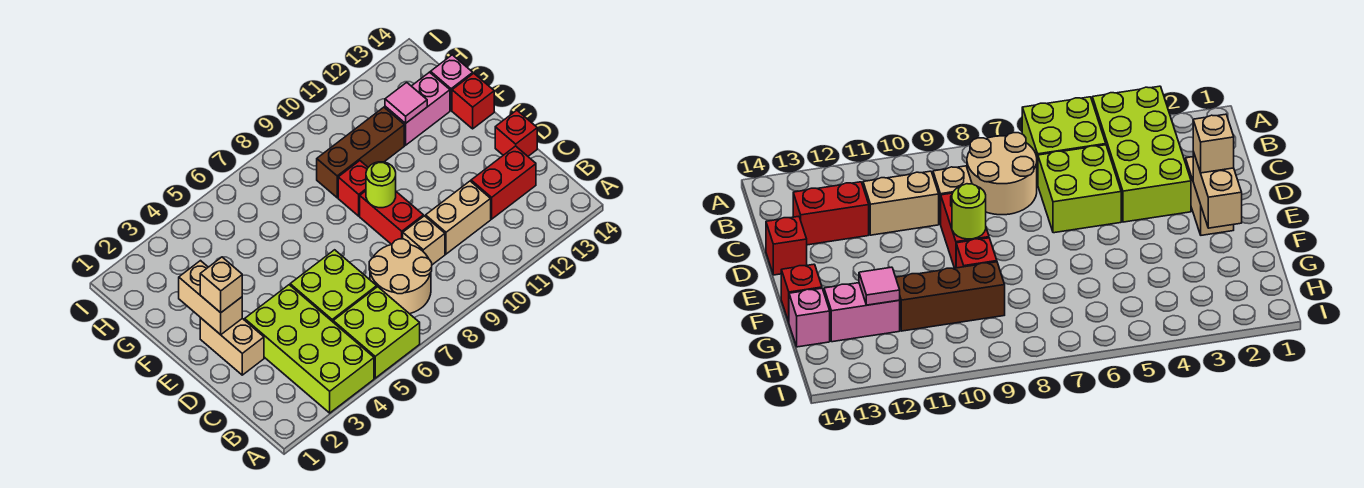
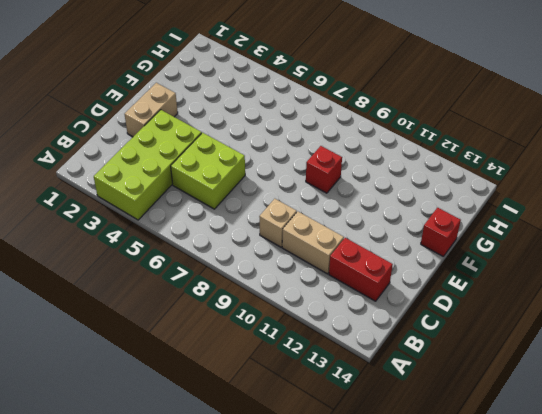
none -> lime brick A5:B6 level 1
none -> tan round brick B7:C8 level 1
none -> red brick D9:E9 level 1

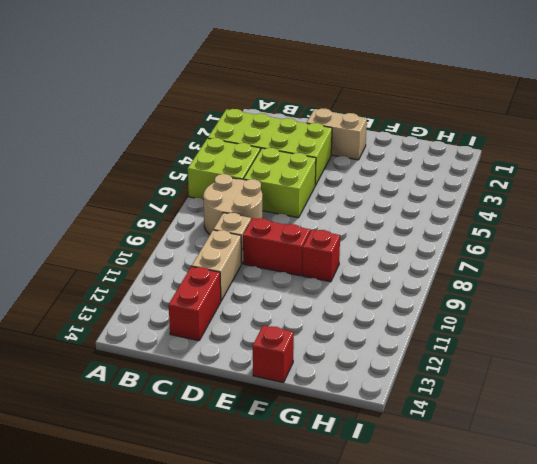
none -> red brick D14 level 1
none -> brown brick G9:G11 level 1
none -> pink brick G12:G13 level 1

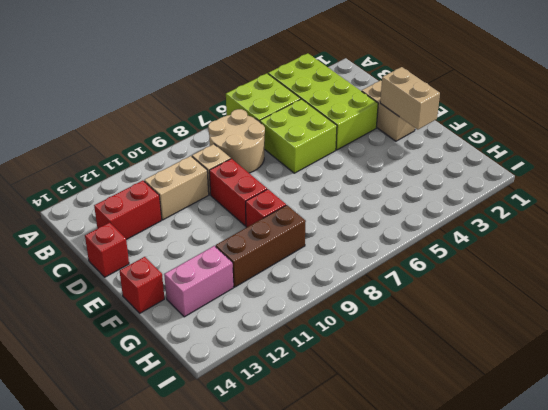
none -> pink brick G14 level 1
none -> lime round brick E9 level 2
none -> pink tile G12 level 2

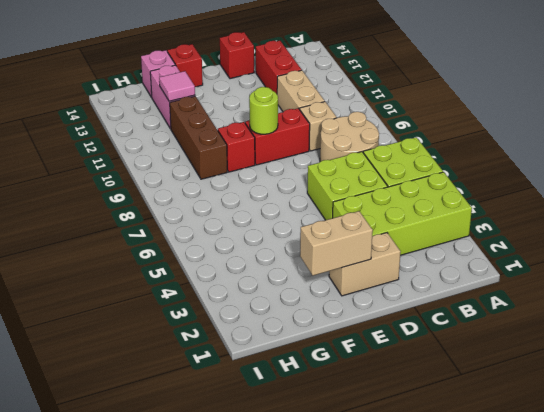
none -> tan brick E2 level 3

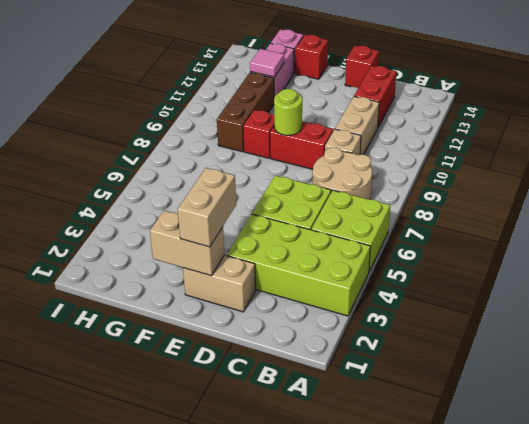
tan brick E2:E3 level 3 -> tan brick E2 level 3

